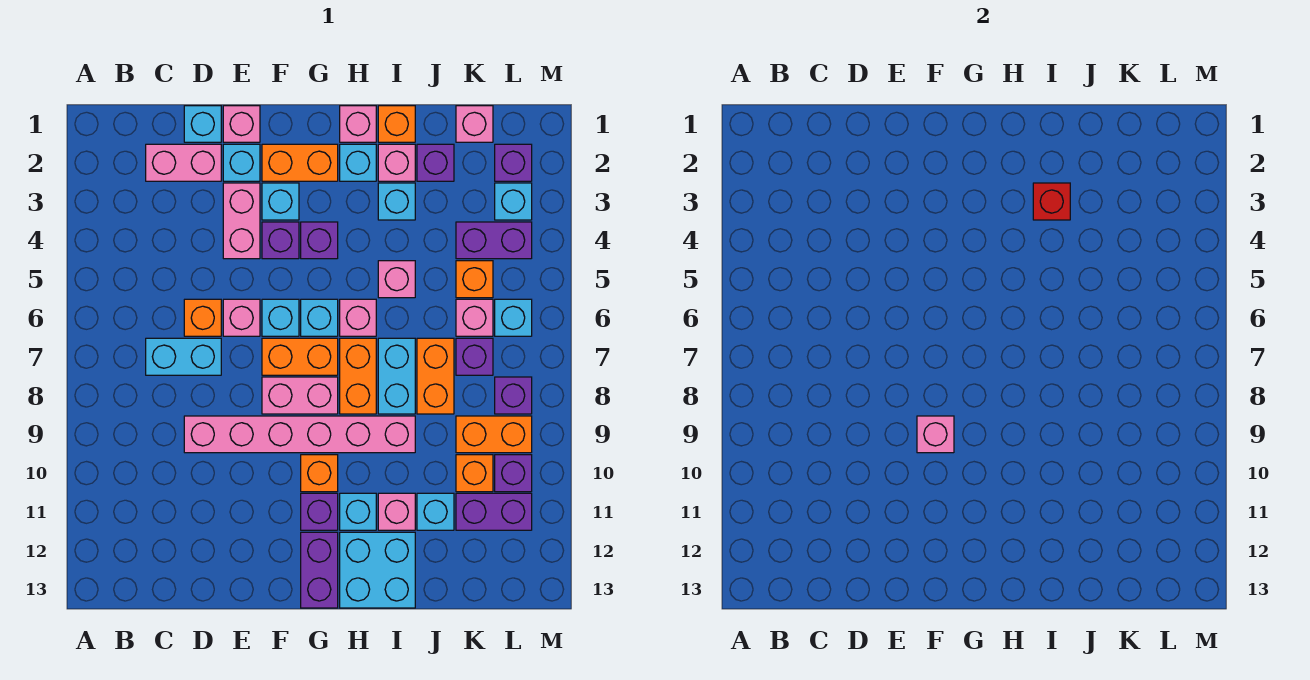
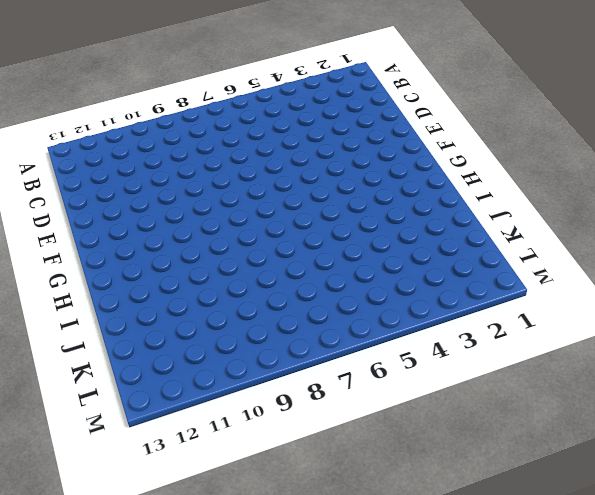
none -> pink brick C2:D2 level 1
none -> cyan brick C7:D7 level 1
none -> cyan brick D1 level 1
none -> orange brick D6 level 1

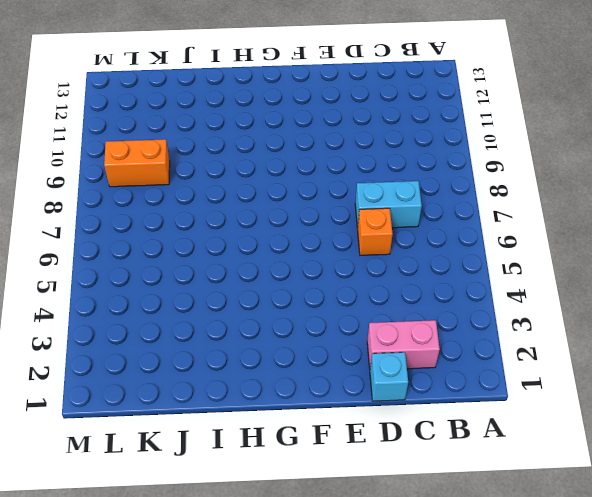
none -> pink brick D9:I9 level 1
none -> pink brick E1 level 1
none -> cyan brick E2 level 1
none -> pink brick E3:E4 level 1

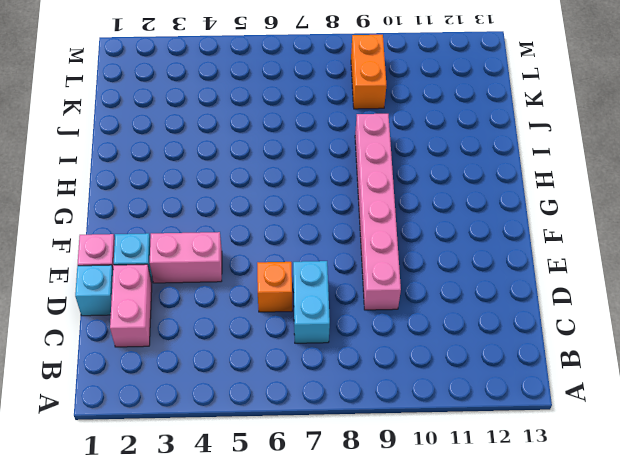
none -> pink brick E6 level 1
none -> orange brick F2:G2 level 1
none -> cyan brick F3 level 1
none -> purple brick F4 level 1

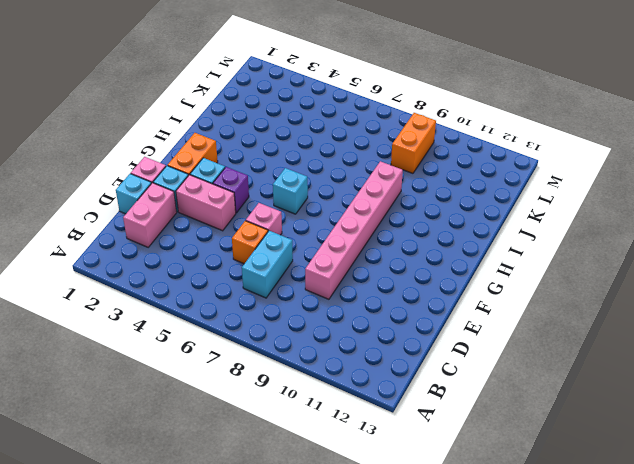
none -> cyan brick F6 level 1
none -> orange brick F7:G7 level 1
none -> pink brick F8:G8 level 1
none -> purple brick G4 level 1

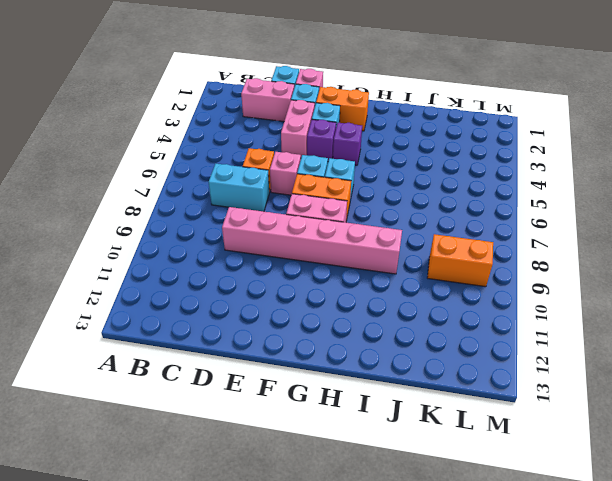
none -> orange brick G10 level 1
none -> purple brick G11 level 1
none -> purple brick G12:G13 level 1
none -> pink brick H1 level 1

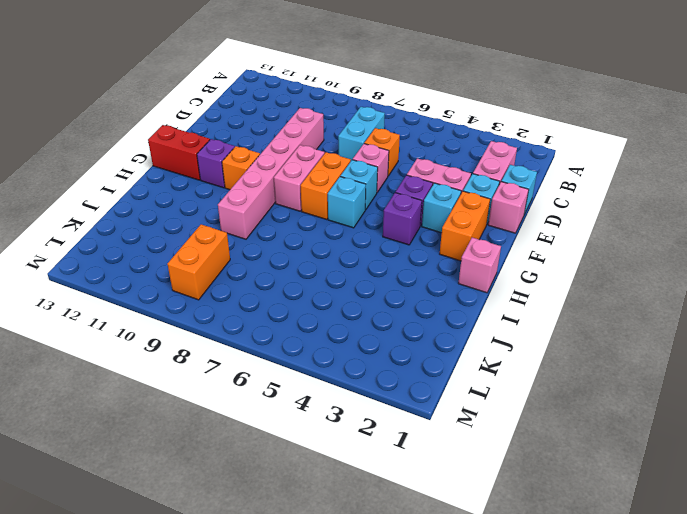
red brick G12:G13 level 1 -> purple brick G12:G13 level 1
none -> cyan brick H2 level 1
none -> pink brick H6 level 1
none -> orange brick H7:H8 level 1
none -> cyan brick H11 level 1

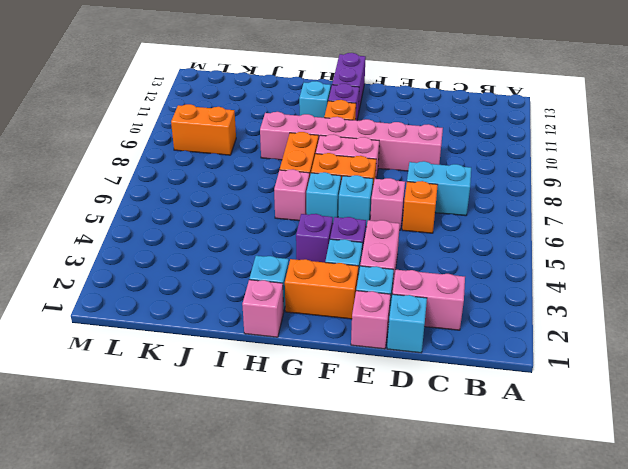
none -> cyan brick H12:I13 level 1
none -> orange brick I1 level 1
none -> pink brick I2 level 1
none -> cyan brick I3 level 1

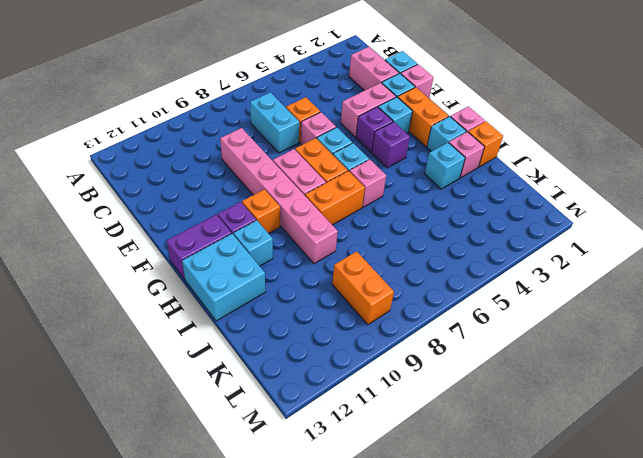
none -> pink brick I5 level 1
none -> cyan brick I7:I8 level 1
none -> pink brick I11 level 1
none -> purple brick J2 level 1

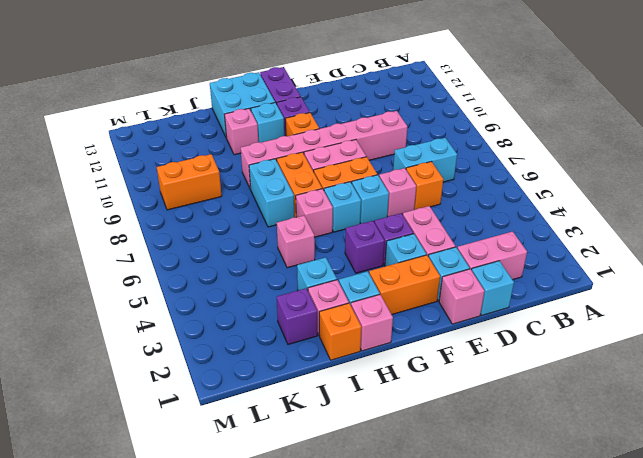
none -> orange brick J7:J8 level 1
none -> cyan brick J11 level 1
none -> pink brick K1 level 1
none -> purple brick K4:L4 level 1

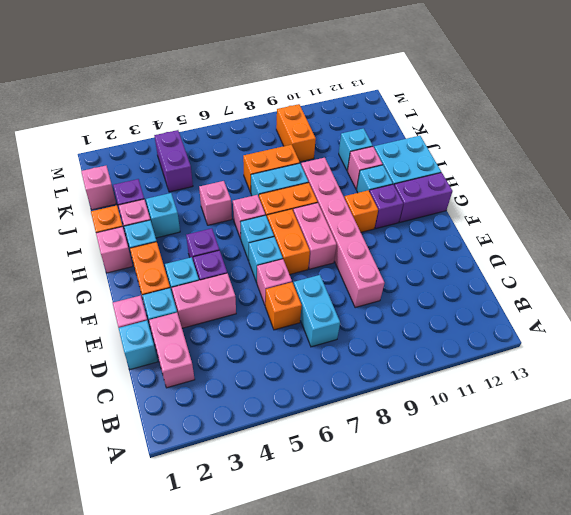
none -> orange brick K5 level 1
none -> pink brick K6 level 1
none -> purple brick K7 level 1
none -> orange brick K10 level 1

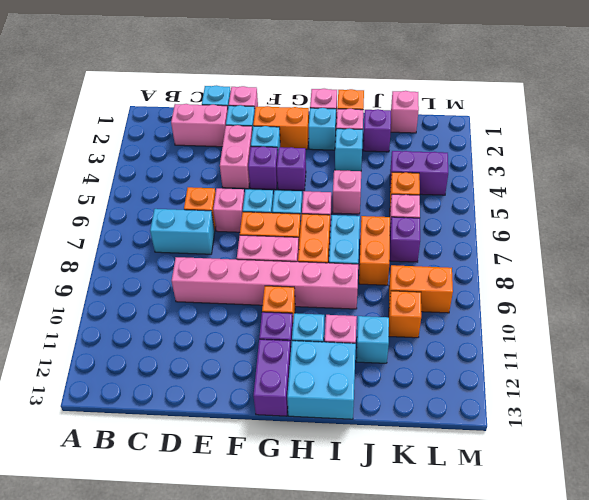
none -> purple brick K11:L11 level 1
none -> purple brick L2 level 1
none -> cyan brick L3 level 1
none -> cyan brick L6 level 1

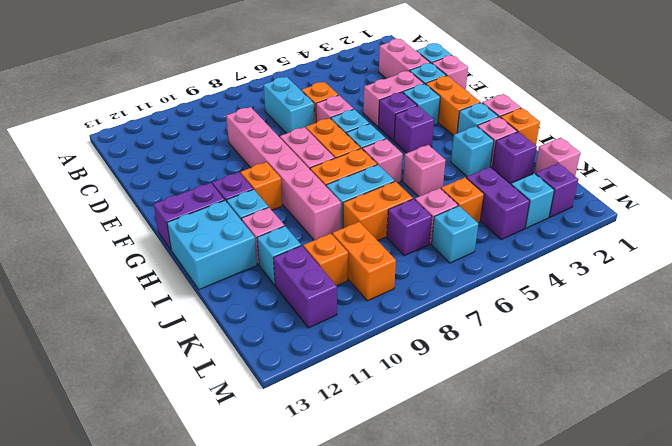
none -> purple brick L8 level 1
none -> purple brick L10 level 1
none -> pink brick F9 level 2
none -> red brick I3 level 2

